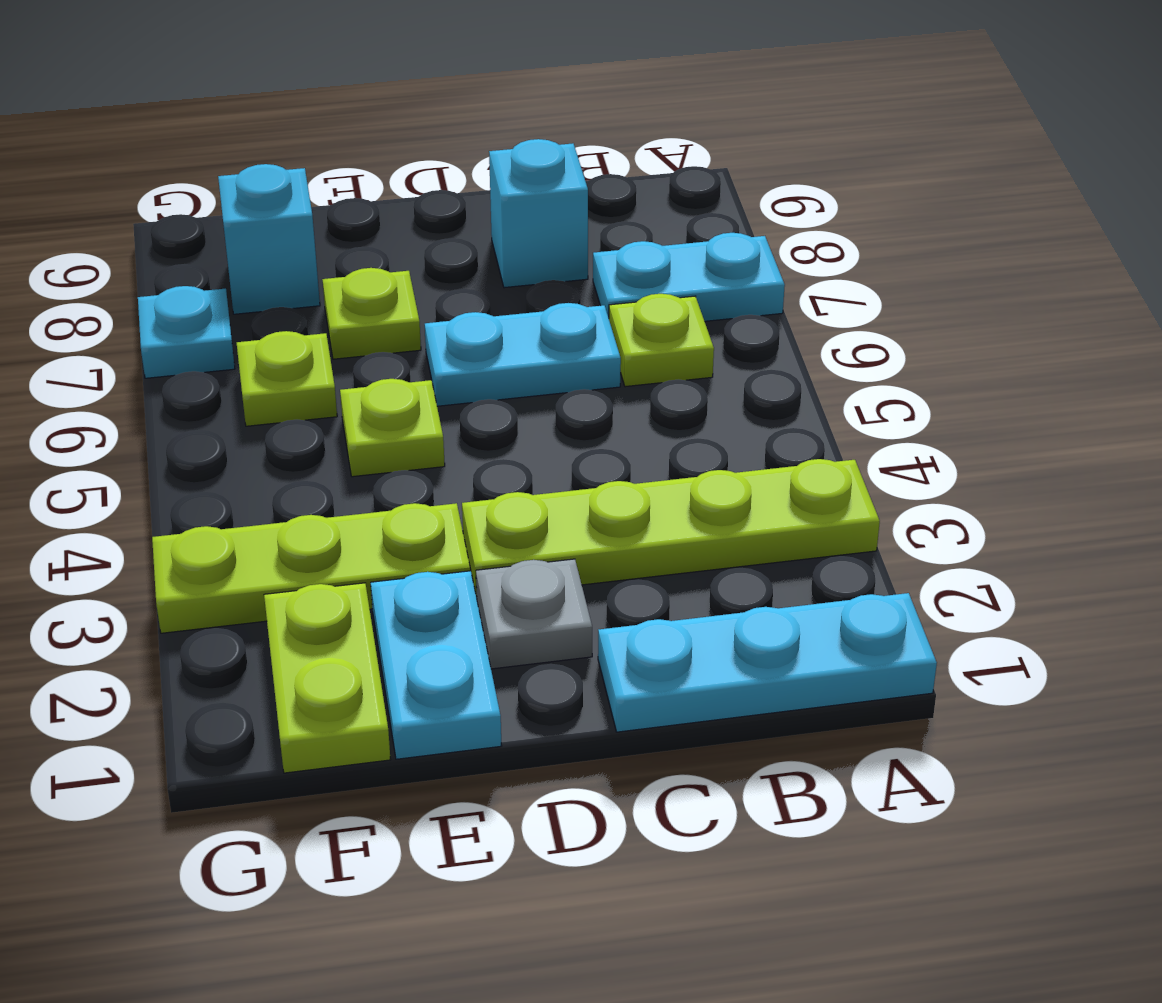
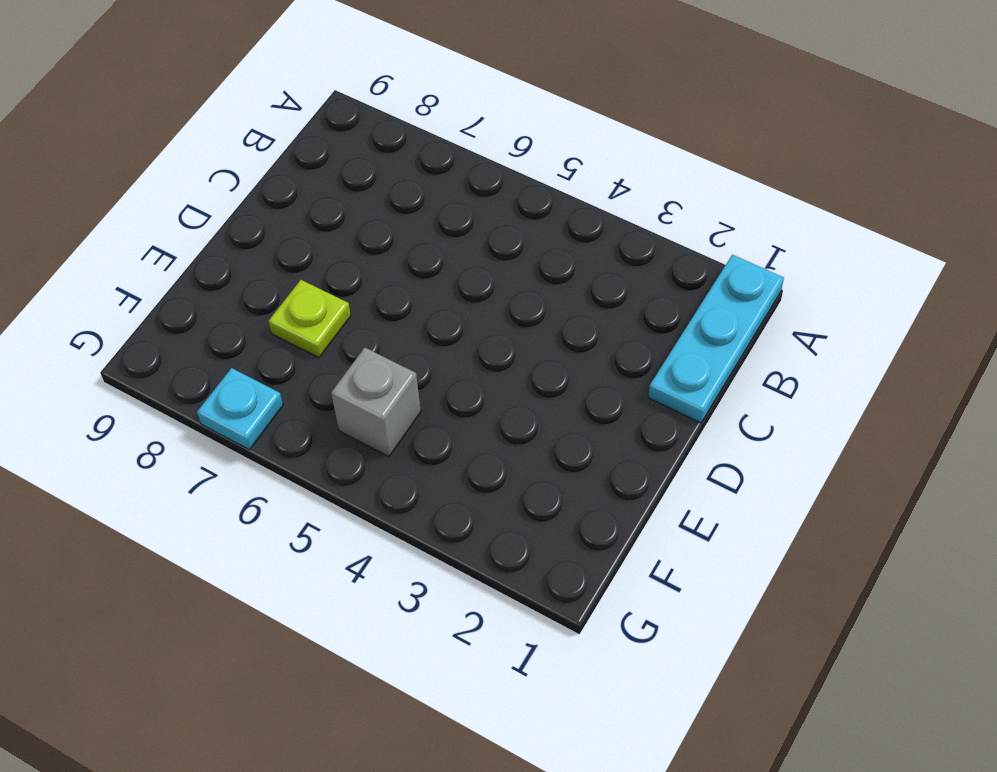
grey brick F5 level 1 -> none
none -> lime plate A3:D3 level 1
none -> cyan plate A7:B7 level 1
none -> lime plate B6 level 1

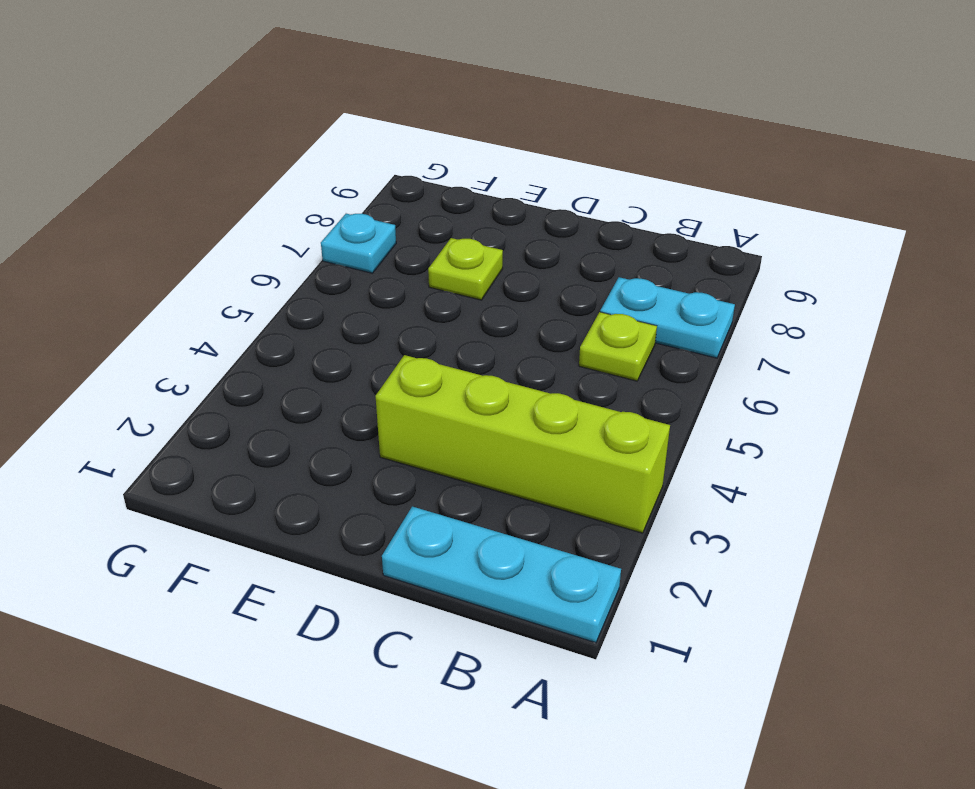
lime brick A3:D3 level 1 -> lime plate A3:D3 level 1
none -> cyan plate C6:D6 level 1
none -> cyan brick C8 level 1
none -> grey plate D2 level 1

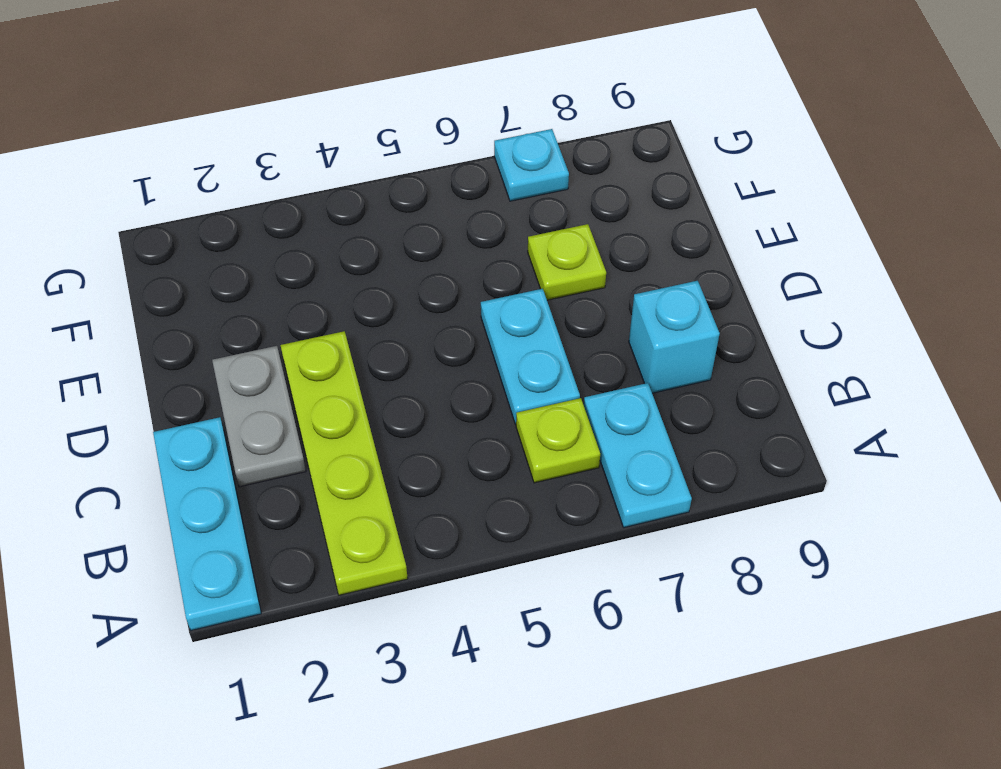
grey plate C2:D2 level 1 -> grey plate D2 level 1
none -> cyan plate E1:E2 level 1
none -> lime plate E3:G3 level 1
none -> lime plate E5 level 1

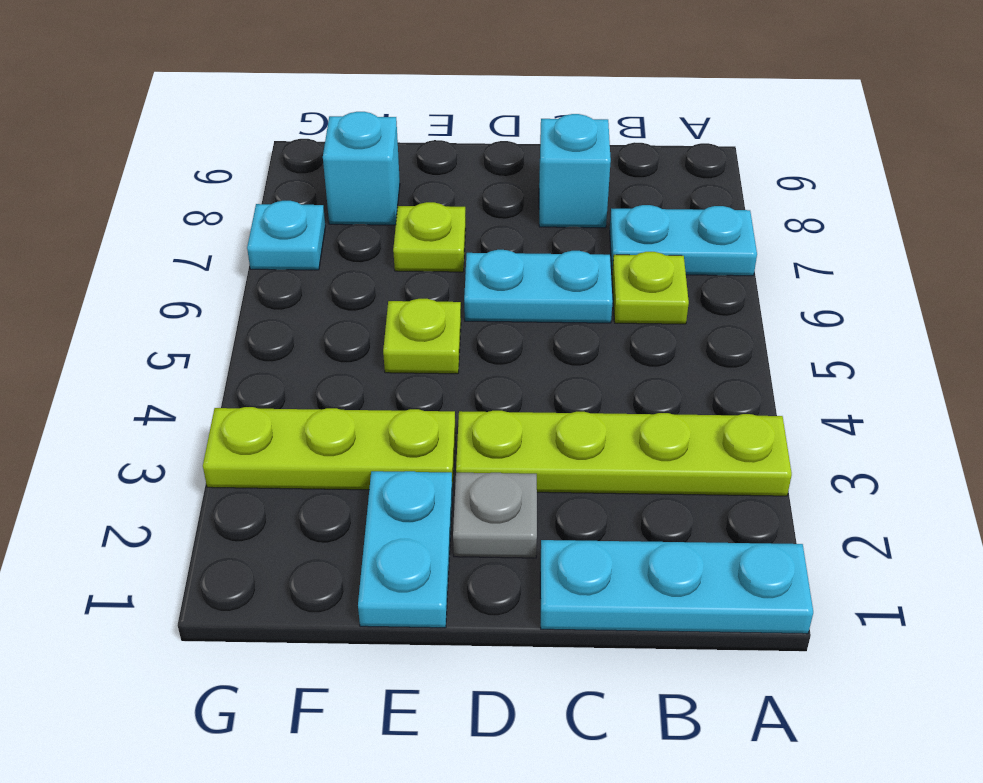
none -> lime plate F1:F2 level 1
none -> lime plate F6 level 1

